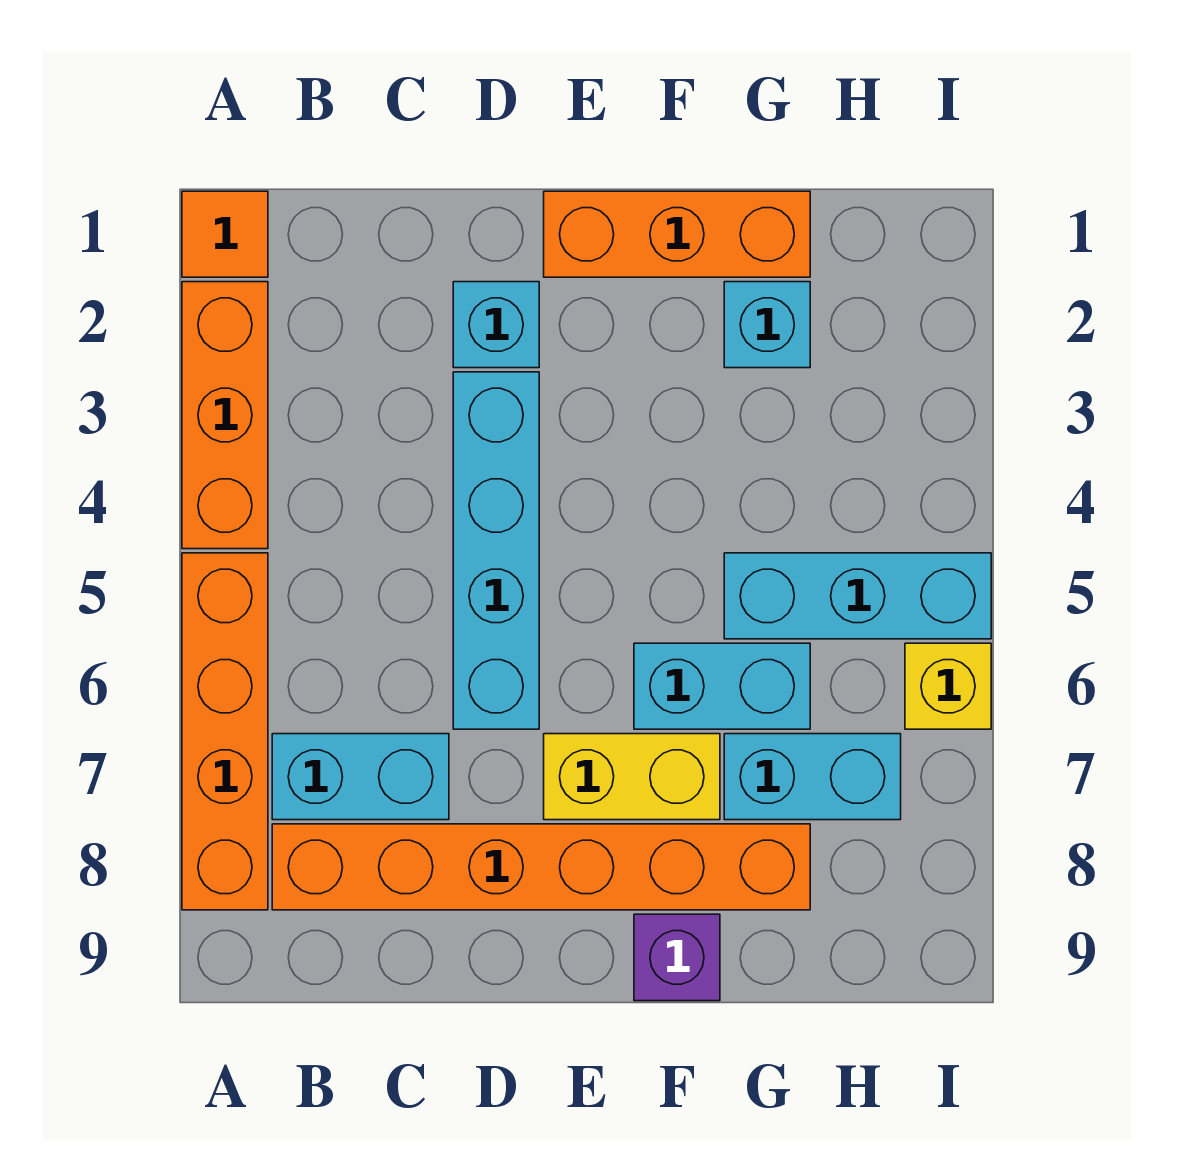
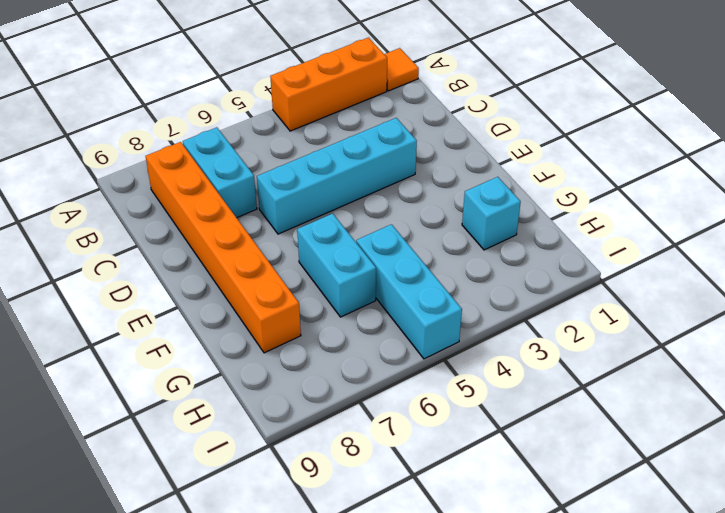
none -> orange brick A5:A8 level 1
none -> cyan brick D2 level 1
none -> orange brick E1:G1 level 1

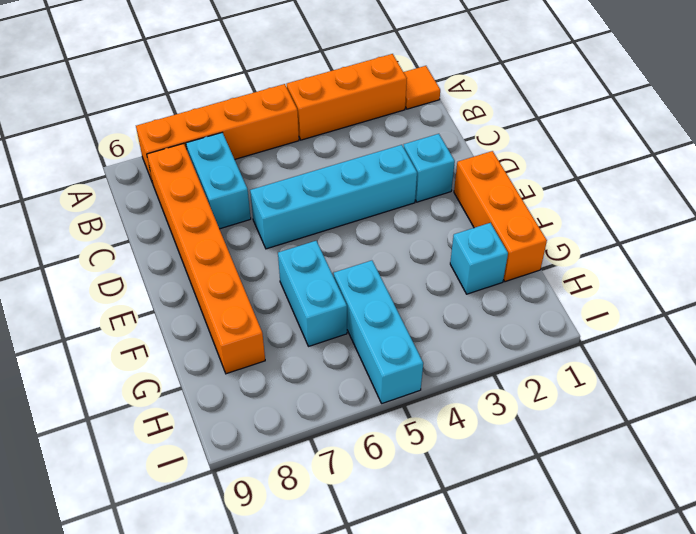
none -> yellow brick E7:F7 level 1
none -> purple brick F9 level 1
none -> cyan brick G7:H7 level 1

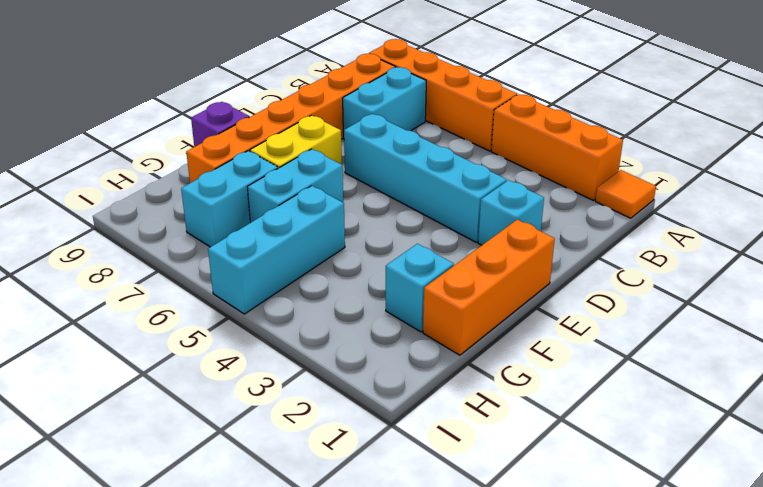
none -> yellow brick I6 level 1

